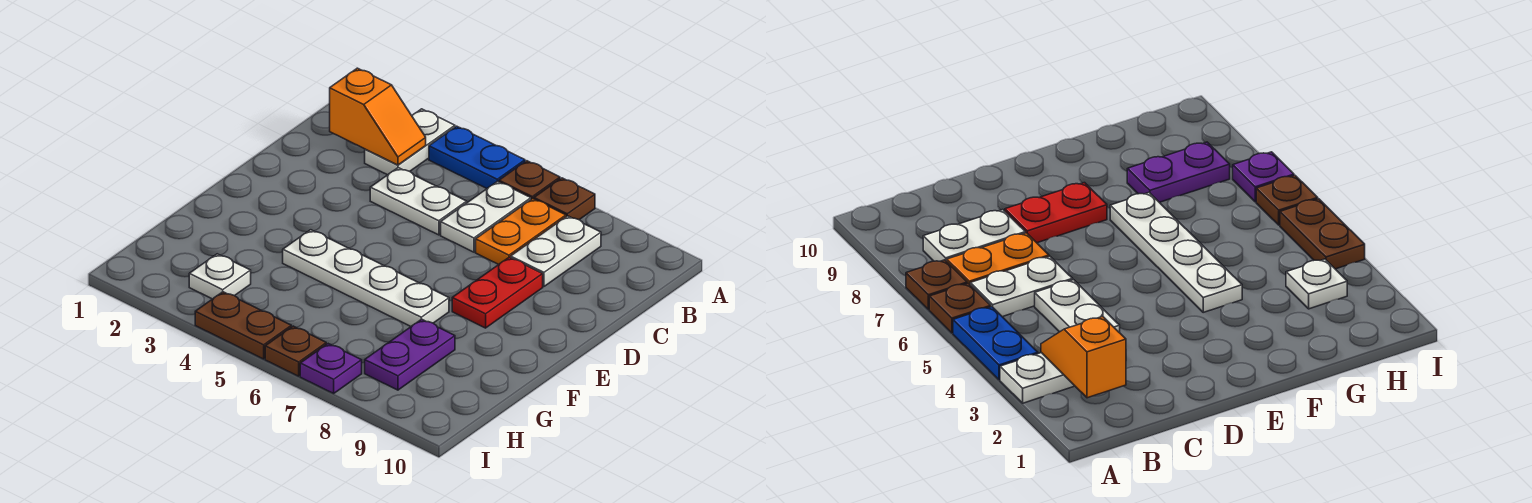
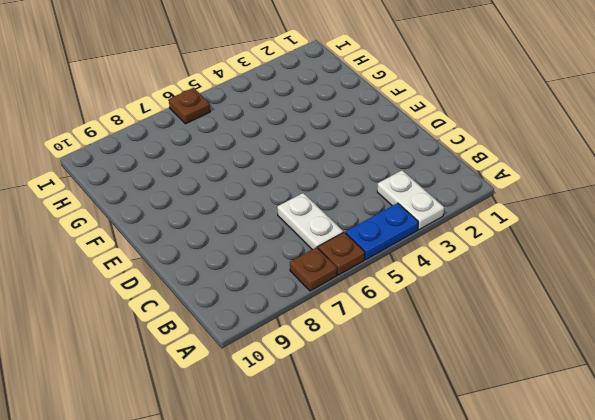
none -> orange plate B7:C7 level 1
none -> white plate B8:C8 level 1
none -> white plate C4:C5 level 1

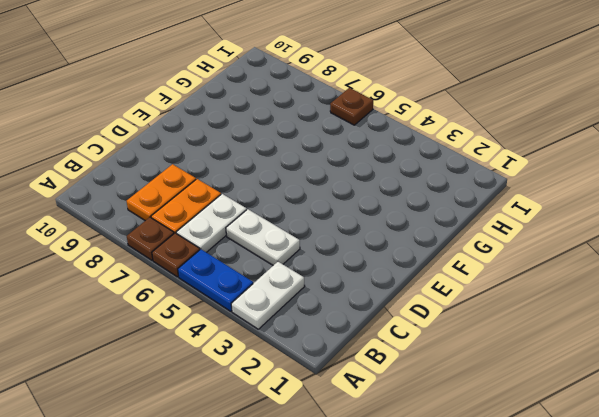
orange plate B8:C8 level 1 -> white plate B8:C8 level 1
none -> red plate D8:E8 level 1
none -> white plate F4:F7 level 1
none -> purple plate G8:H8 level 1

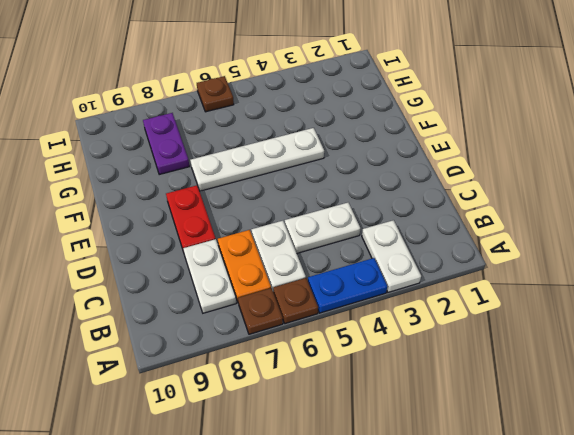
none -> white plate H3 level 1
none -> brown plate I4:I5 level 1
none -> purple plate I7 level 1

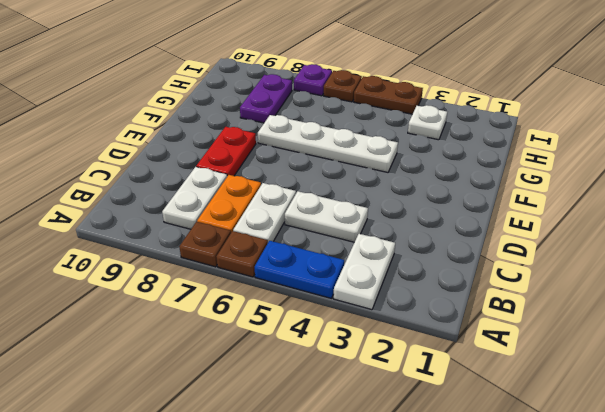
none -> orange slope B2:B3 level 2 top 2

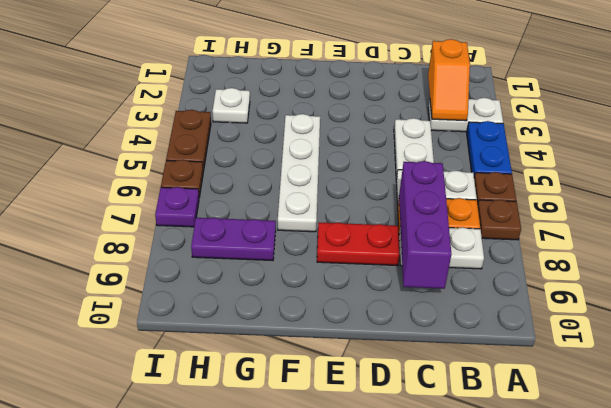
purple brick C7:C9 level 2 -> none

